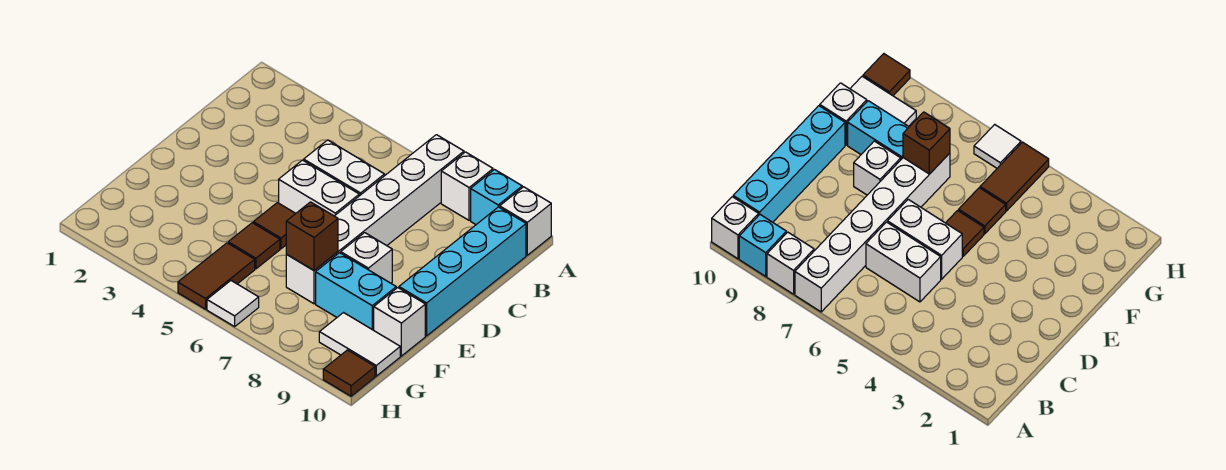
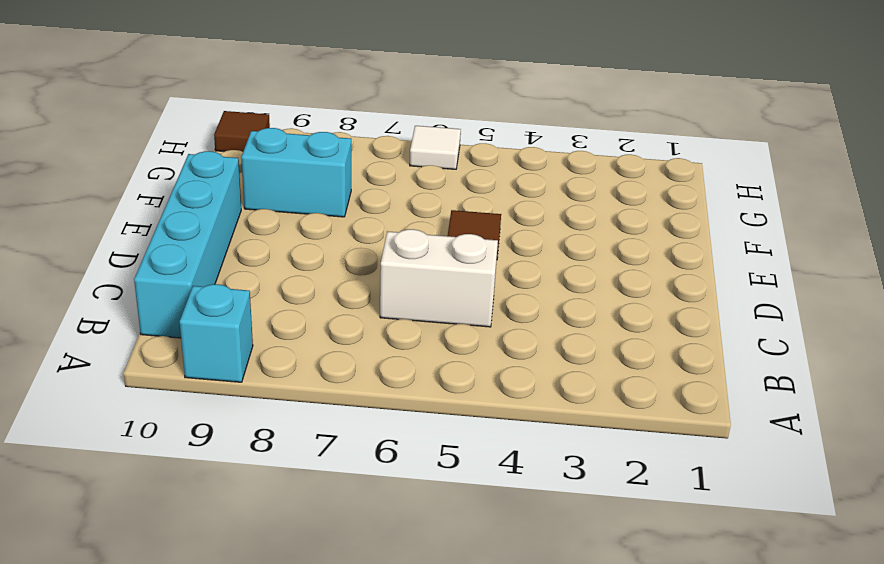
none -> white brick A7:F7 level 1
none -> white brick A8 level 1
none -> white brick A10 level 1

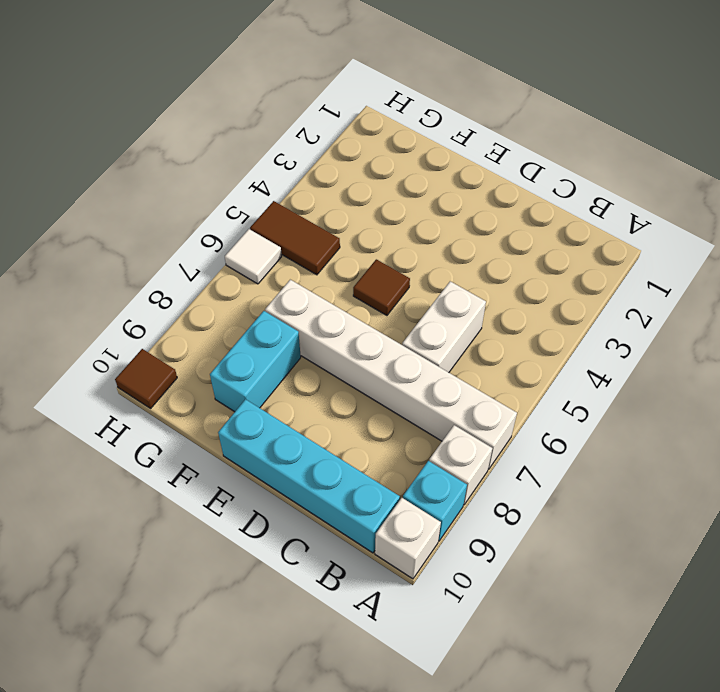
none -> white brick D5:D6 level 1
none -> white brick E8 level 1
none -> brown tile F5 level 1

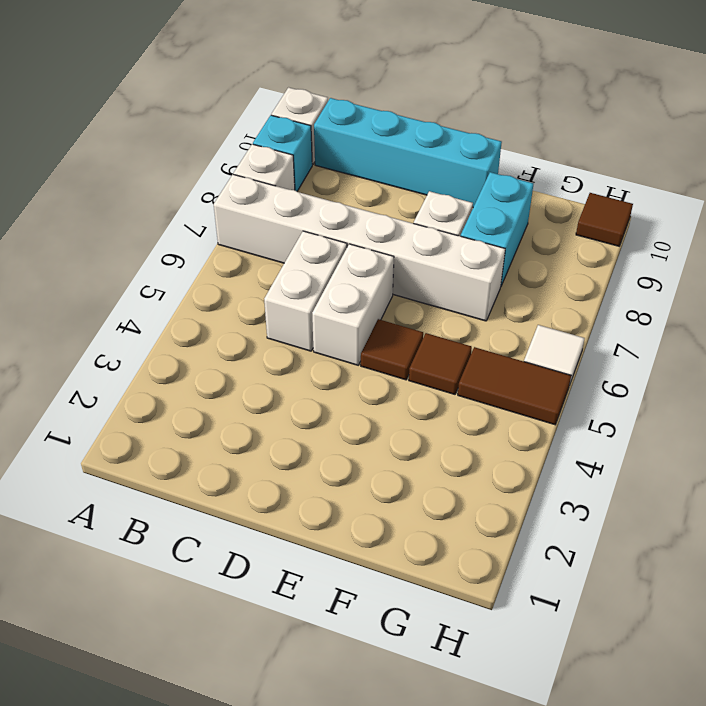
none -> white brick F10 level 1
none -> white tile G9:G10 level 1
none -> brown brick F7 level 2

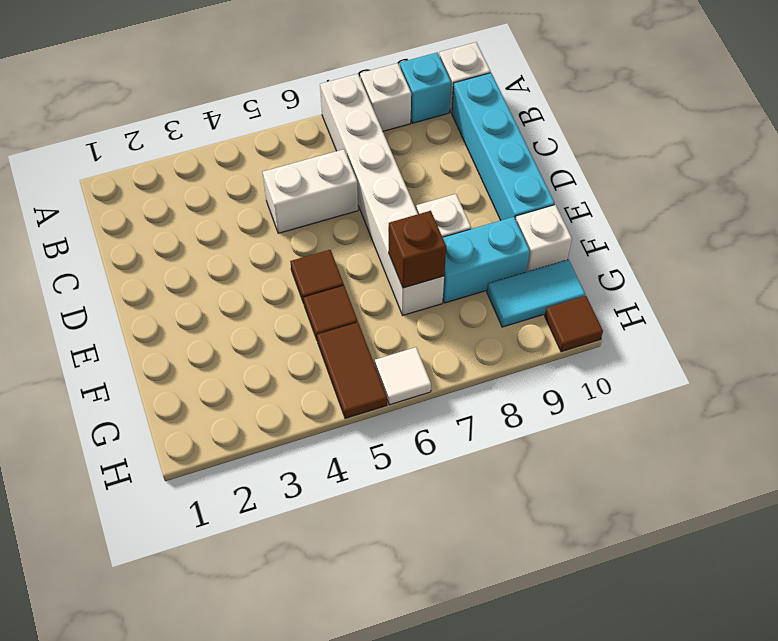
cyan tile G9:G10 level 1 -> white tile G9:G10 level 1
none -> white brick D5:D6 level 1

